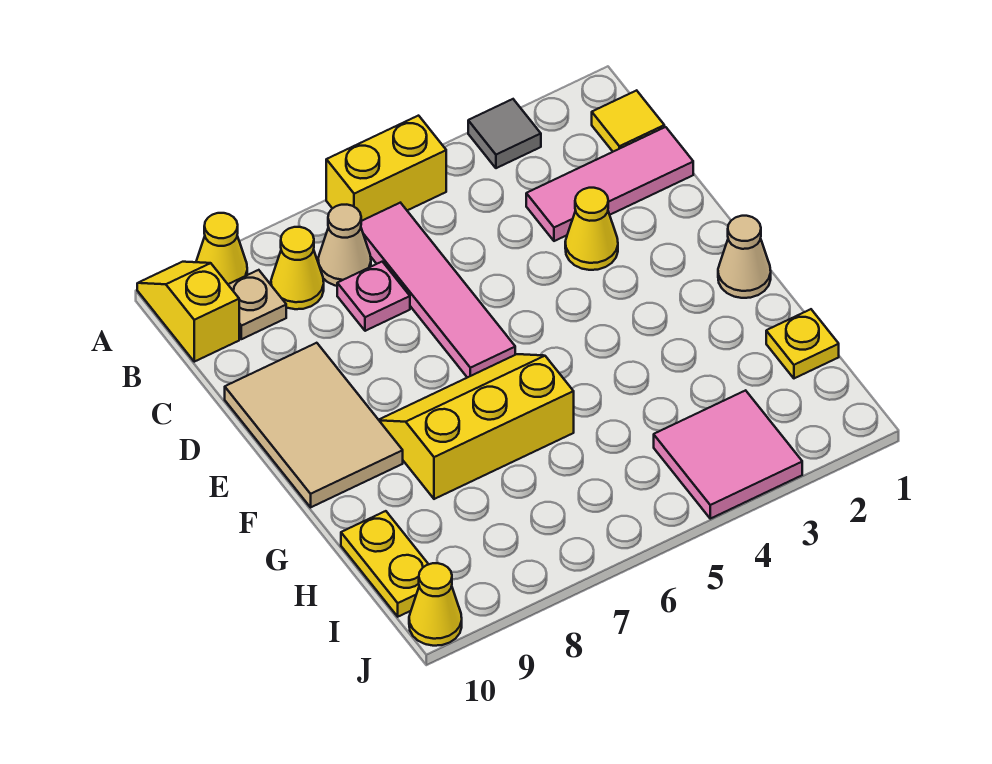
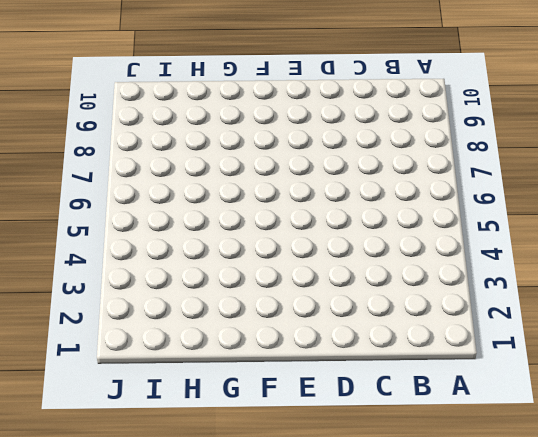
none -> grey tile A3 level 1
none -> yellow brick A5:A6 level 1
none -> yellow cone A9 level 1

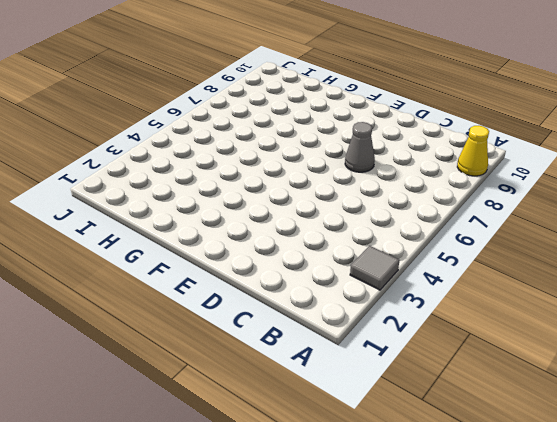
grey cone D7 level 1 -> none
none -> yellow brick A5:A6 level 1
none -> yellow slope A10:B10 level 1 top B
none -> yellow tile B1 level 1

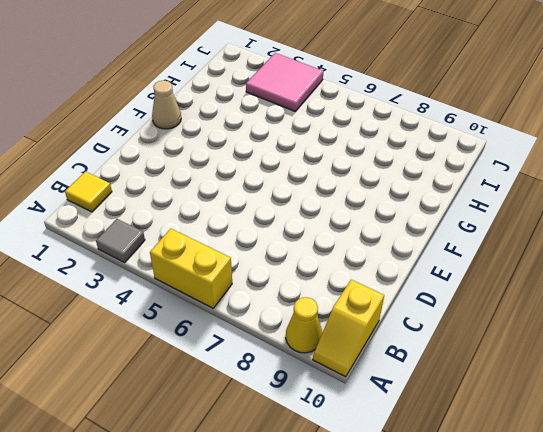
none -> pink tile B6:E6 level 1
none -> tan cone B7 level 1
none -> yellow cone B8 level 1

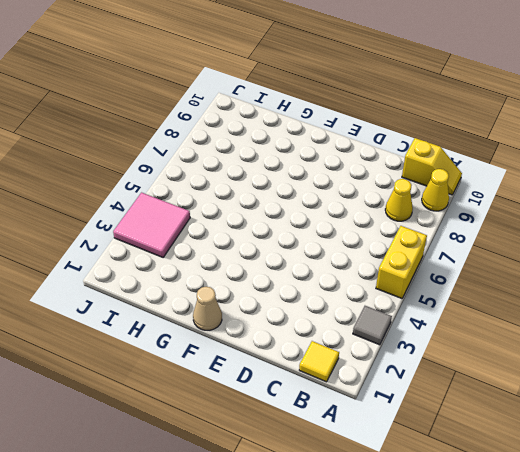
none -> pink tile B6:E6 level 1
none -> tan cone B7 level 1
none -> tan plate B9 level 1

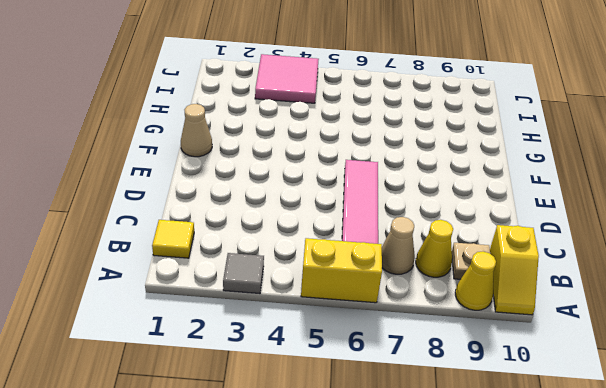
none -> pink tile C1:C3 level 1
none -> pink plate C7 level 1
none -> yellow cone D3 level 1

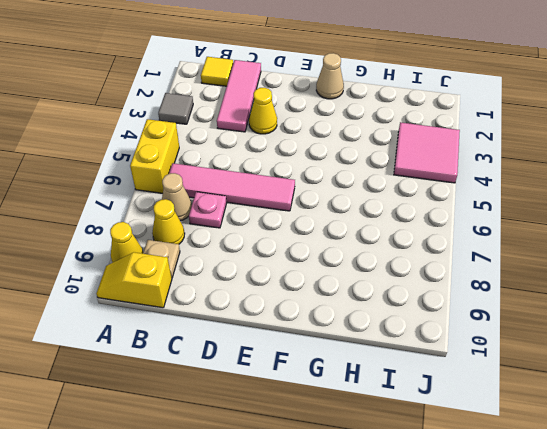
none -> tan tile D9:F10 level 1
none -> yellow slope F6:G8 level 1 top G
none -> yellow plate H1 level 1

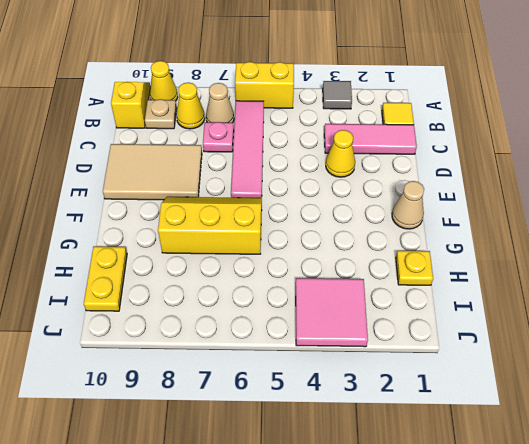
tan tile D8:E10 level 1 -> tan tile D9:F10 level 1
none -> yellow cone J10 level 1

